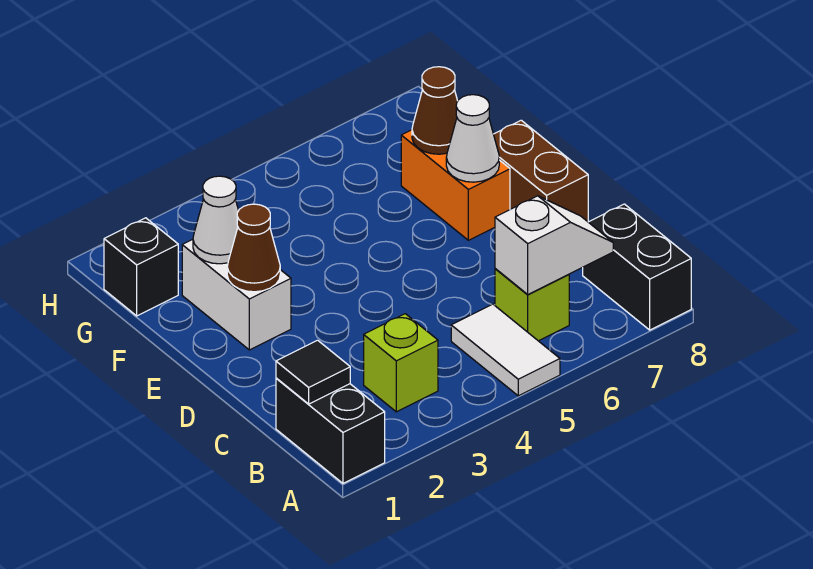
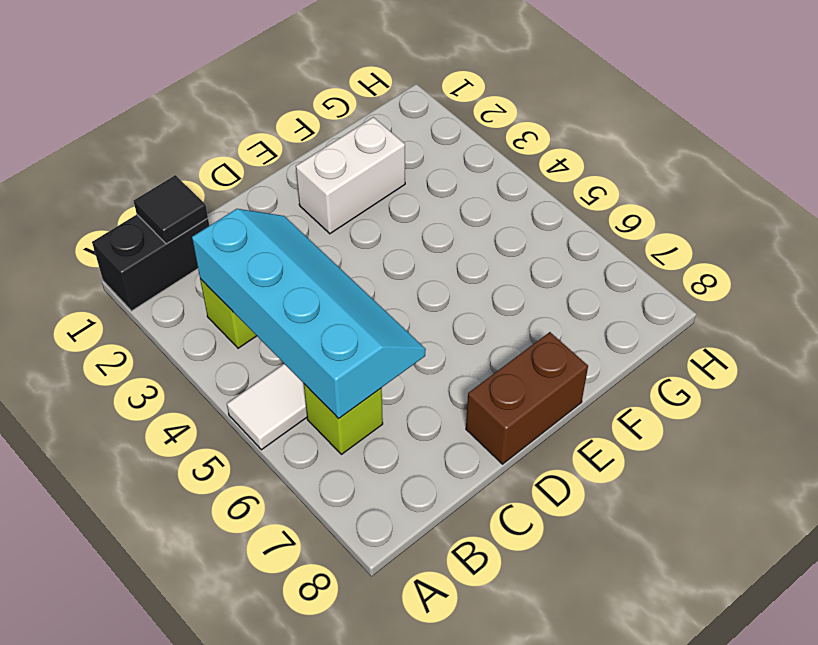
cyan slope B3:C6 level 2 top B -> white slope B6:B7 level 2 top 6
none -> black brick A8:B8 level 1
none -> orange brick E7:F7 level 1
none -> black brick G1 level 1

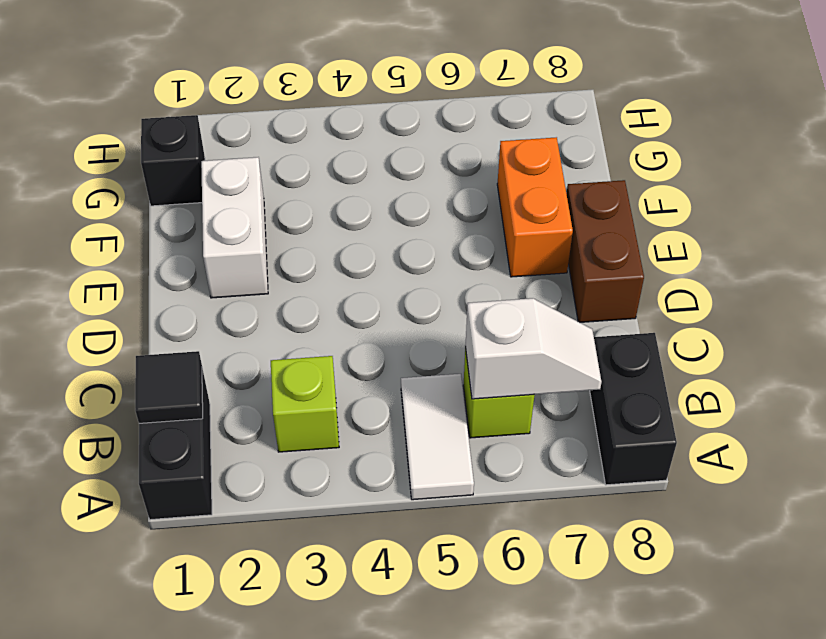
none -> brown cone E2 level 2
none -> white cone E7 level 2
none -> white cone F2 level 2

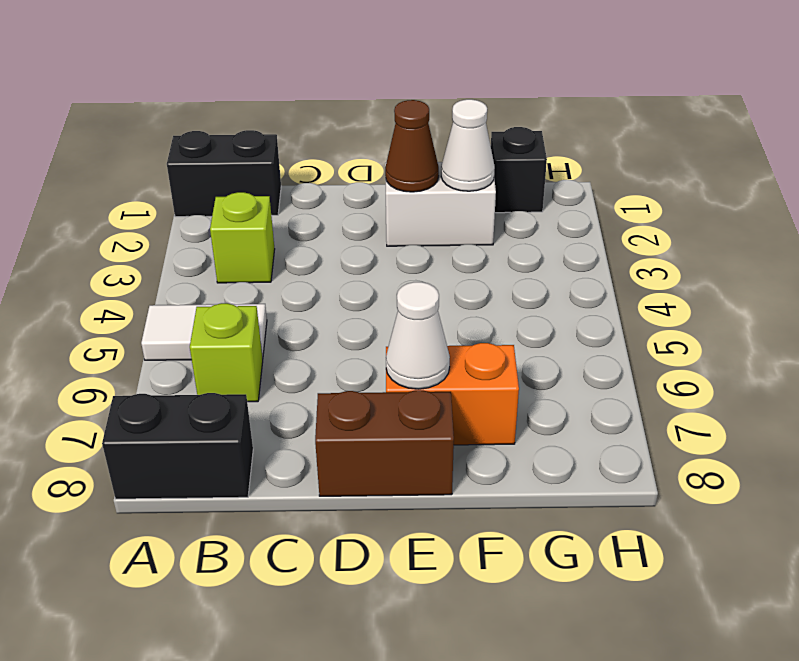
none -> black tile B1 level 2
none -> white slope B6:B7 level 2 top 6
none -> brown cone F7 level 2

